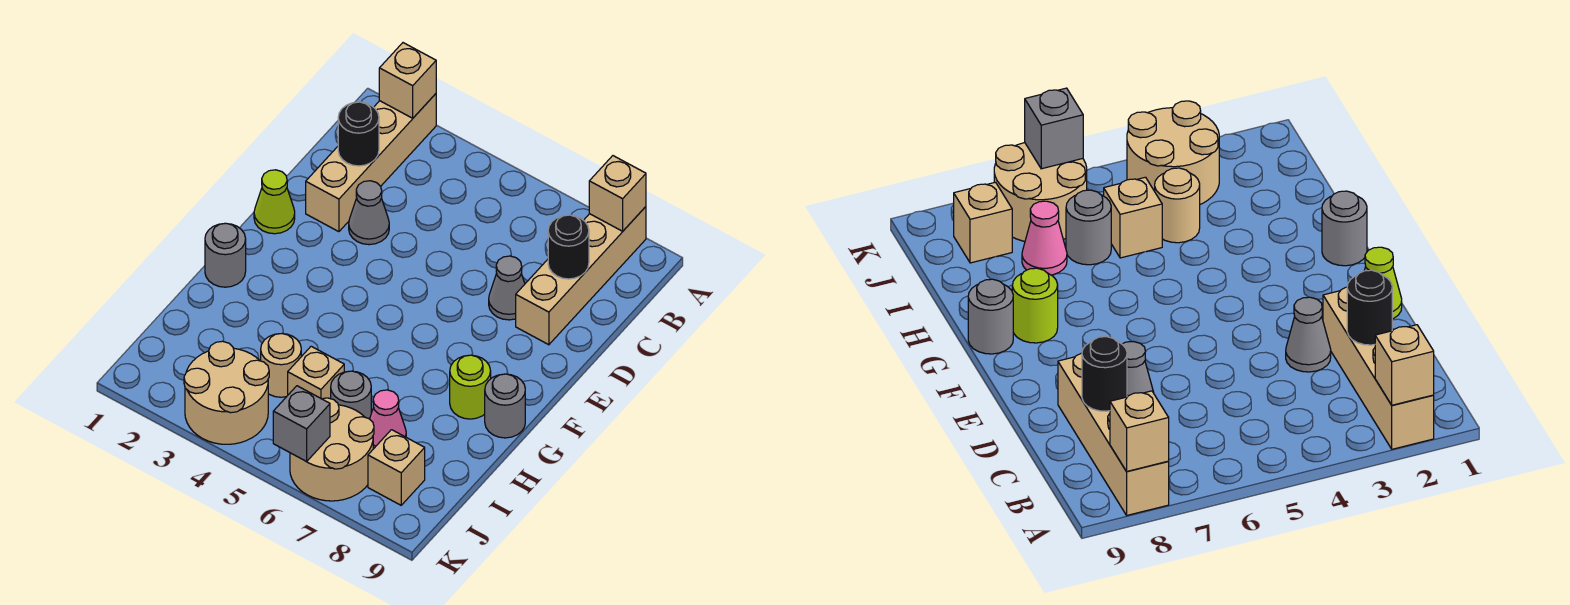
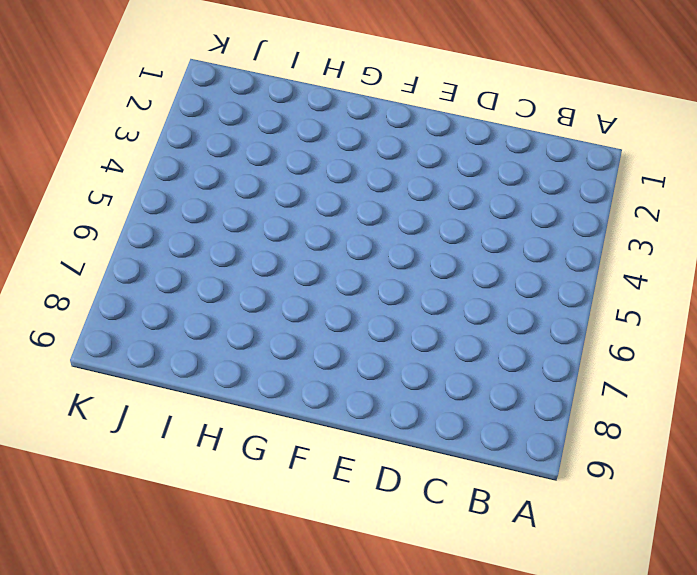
none -> tan brick A2:D2 level 1
none -> tan brick A8:D8 level 1
none -> grey cone D3 level 1

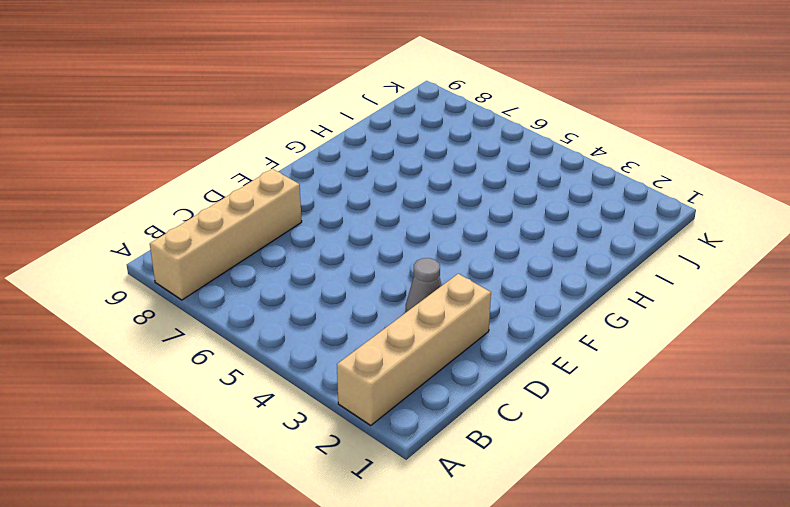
none -> grey cone D7 level 1
none -> lime cone E1 level 1
none -> grey round brick G1 level 1

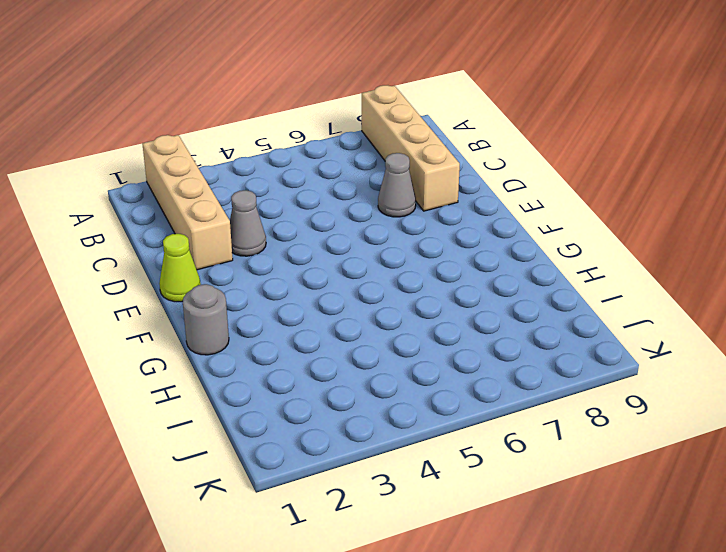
none -> lime round brick G8 level 1
none -> grey round brick G9 level 1
none -> tan round brick I4 level 1

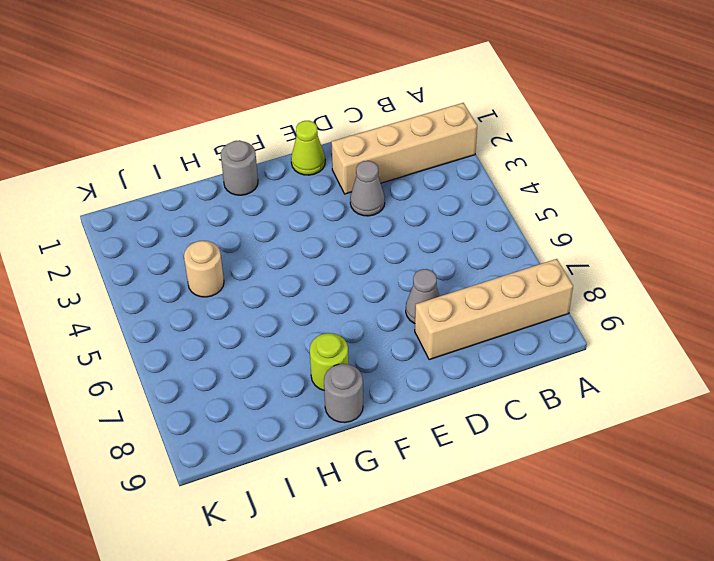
none -> tan brick I5 level 1
none -> grey round brick I6 level 1
none -> pink cone I7 level 1

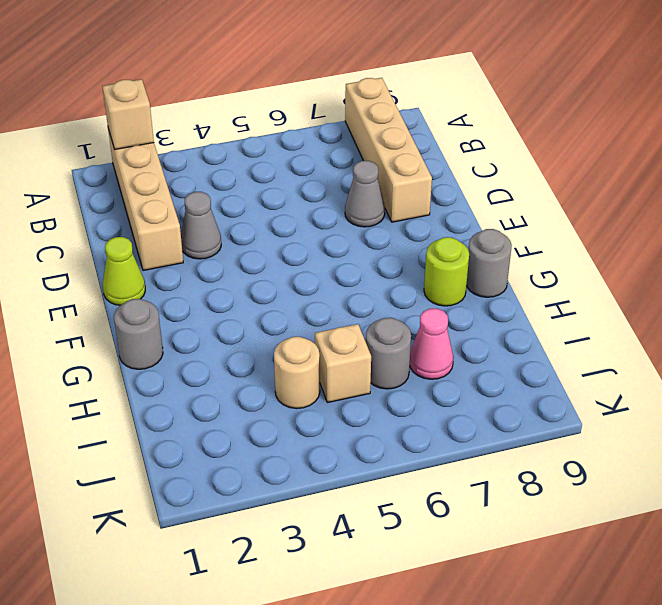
none -> tan round brick J3:K4 level 1
none -> tan round brick J6:K7 level 1
none -> tan brick J8 level 1

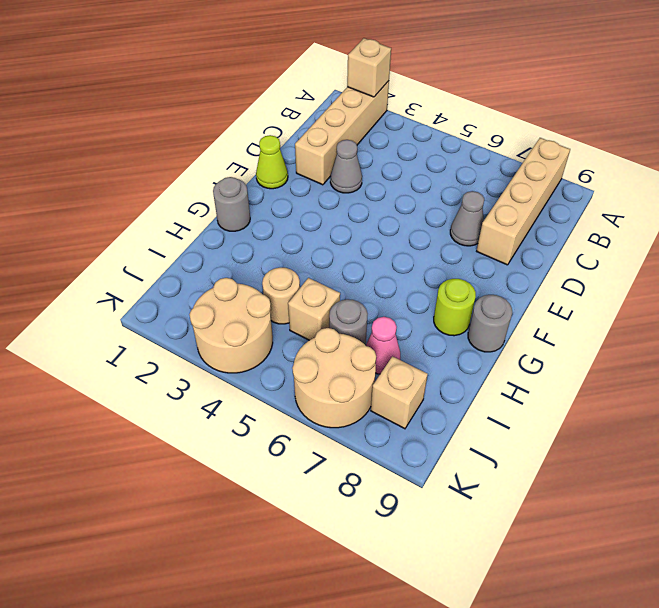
none -> tan brick A8 level 2
none -> black round brick C2 level 2
none -> black round brick C8 level 2

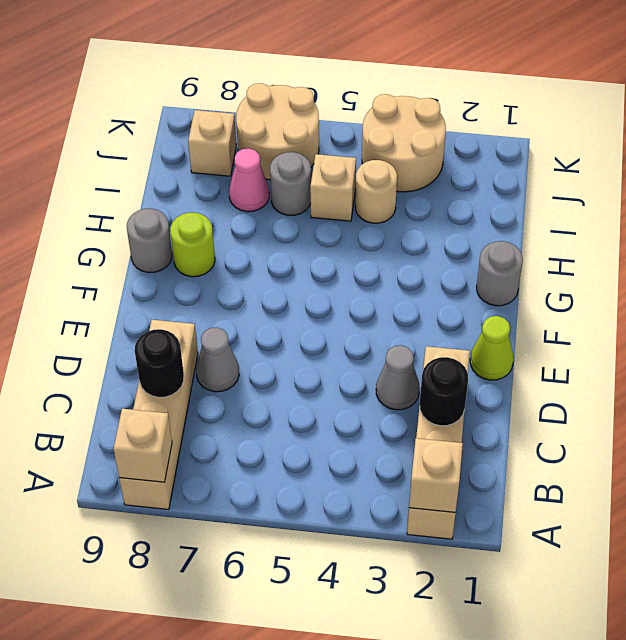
none -> grey brick K6 level 2

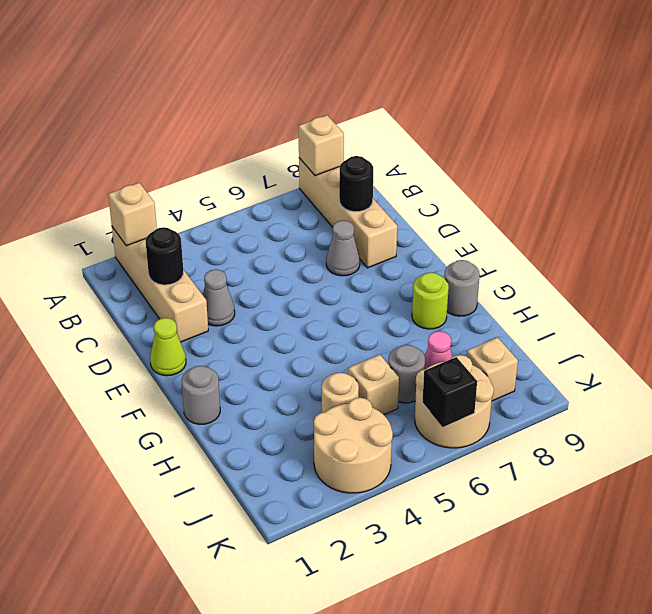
black brick K6 level 2 -> grey brick K6 level 2

